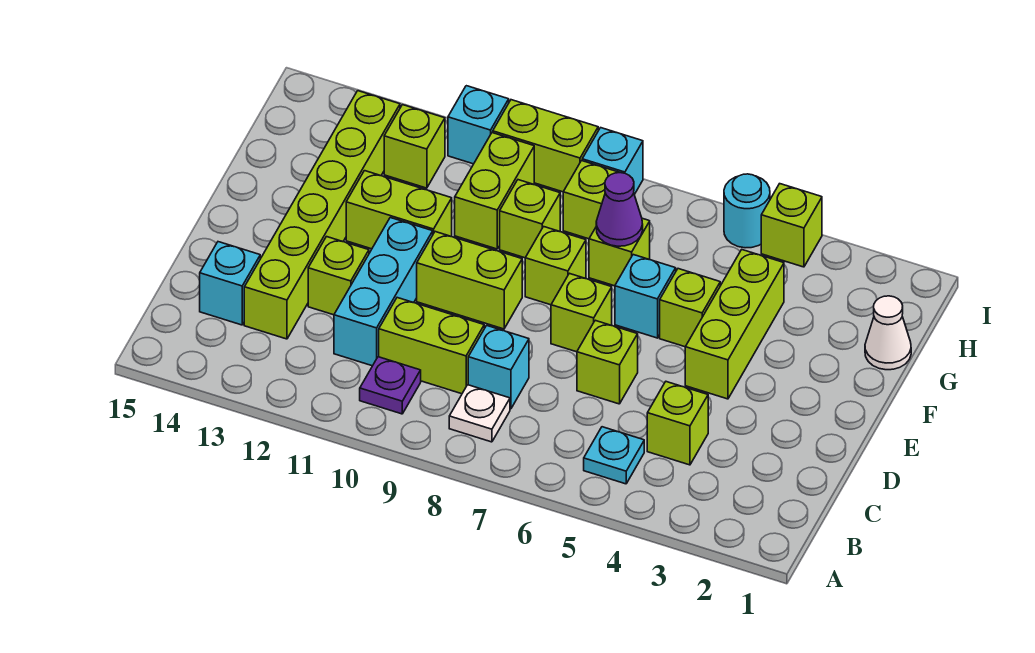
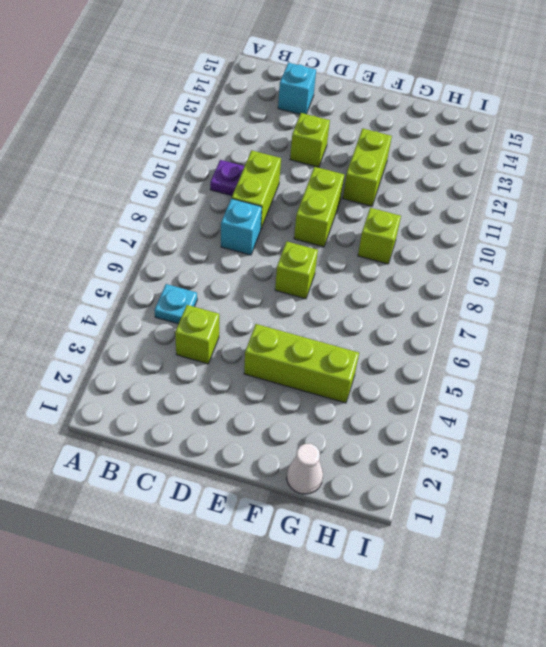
none -> white plate B8 level 1
none -> cyan brick C11:E11 level 1
none -> lime brick C13:H13 level 1
none -> lime brick D6 level 1

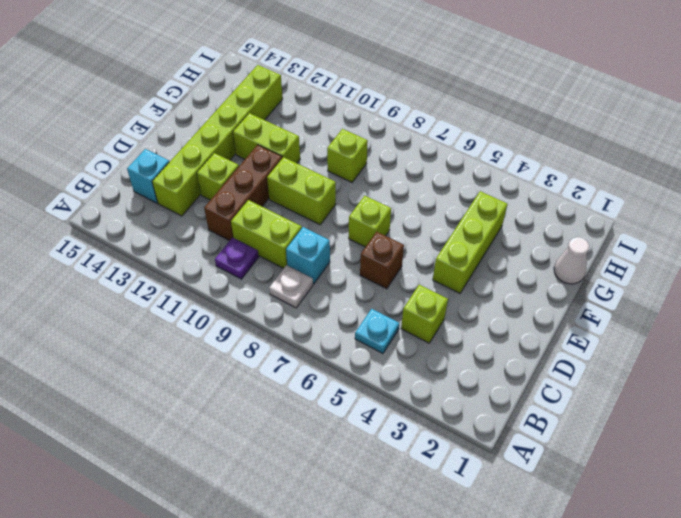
brown brick C11:E11 level 1 -> cyan brick C11:E11 level 1
brown brick D6 level 1 -> lime brick D6 level 1
none -> lime brick F5 level 1
none -> cyan brick F6 level 1
none -> lime brick F8 level 1
none -> lime brick G7 level 1

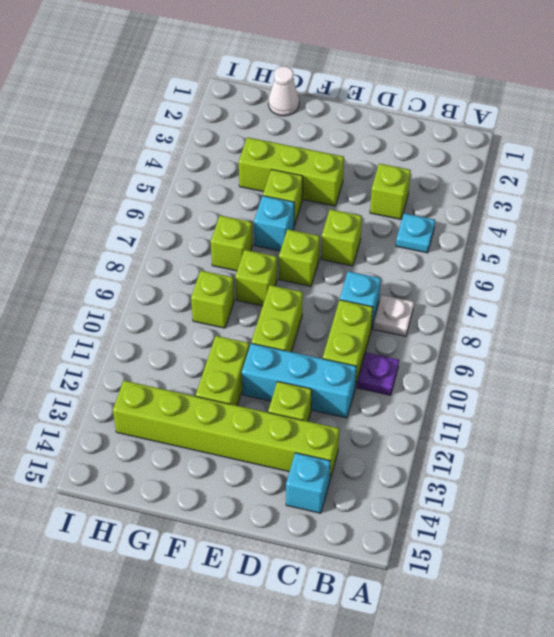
none -> lime brick G10:H10 level 1
none -> lime brick H8 level 1
none -> lime brick H12 level 1
none -> lime brick I4 level 1

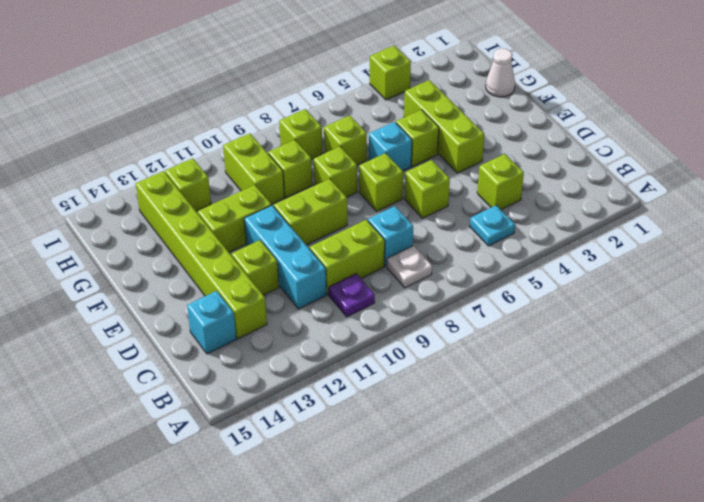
none -> cyan round brick I5 level 1
none -> cyan brick I8 level 1
none -> lime brick I9:I10 level 1
none -> cyan brick I11 level 1

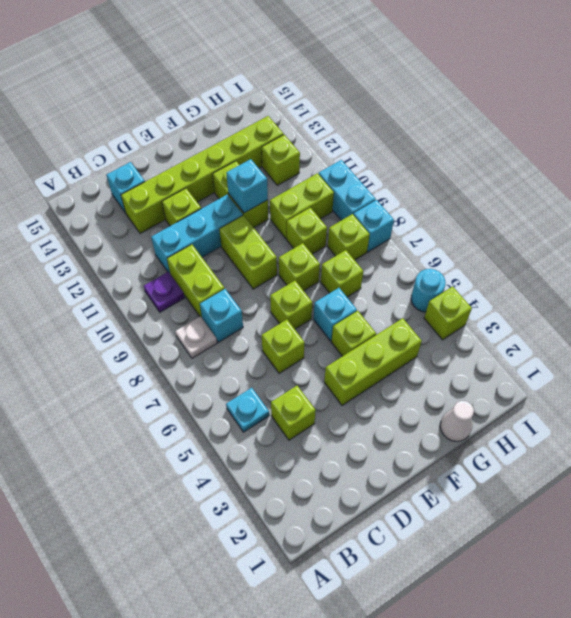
cyan brick F11 level 2 -> cyan brick I11 level 1
cyan brick I9:I10 level 1 -> lime brick I9:I10 level 1
none -> purple cone G7 level 2

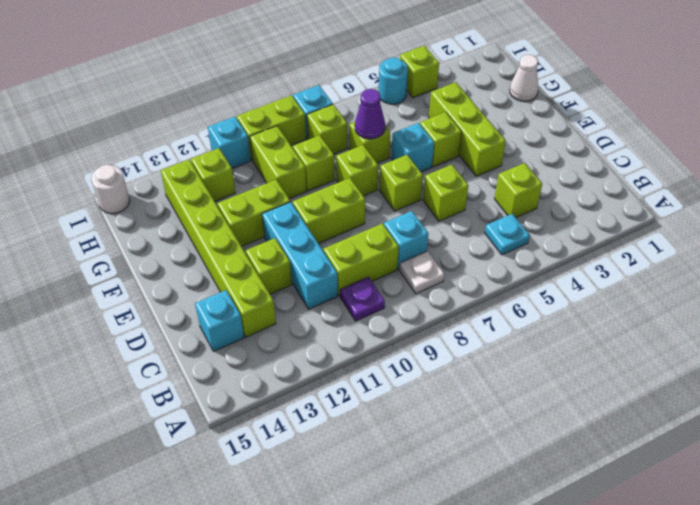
white round brick I15 level 1 -> none

